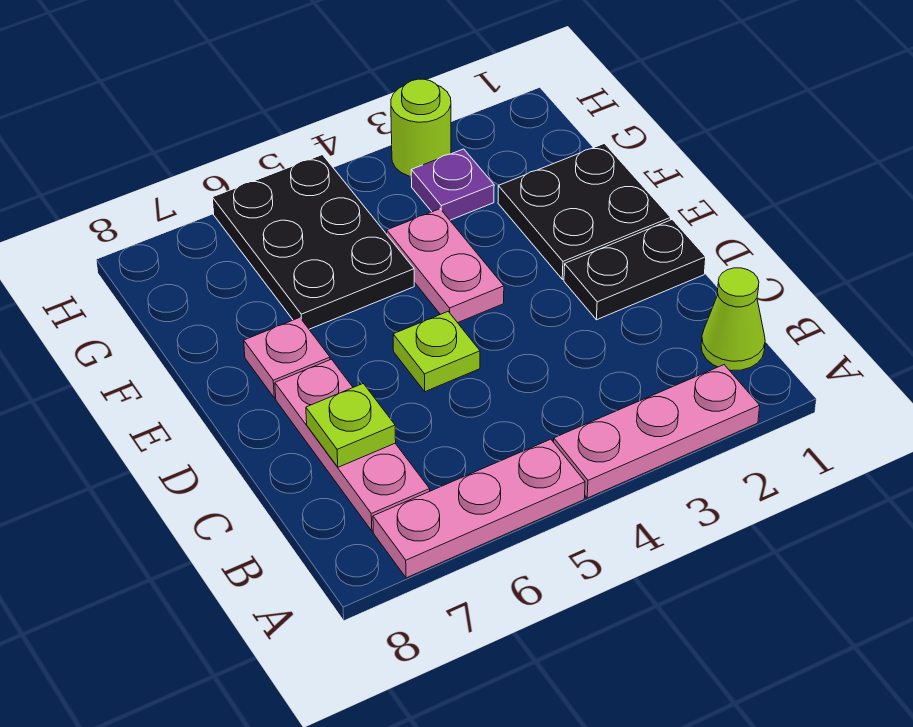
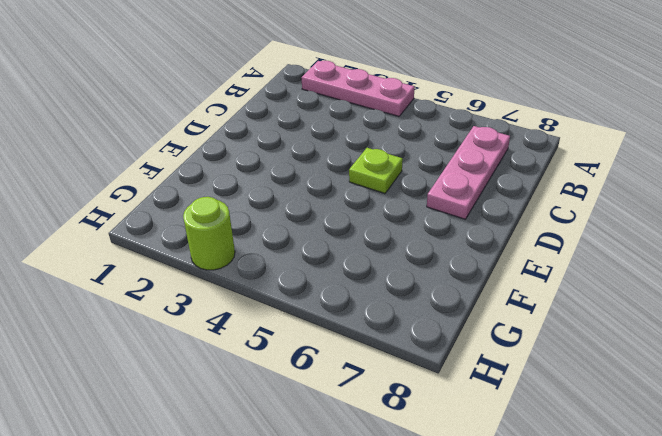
none -> pink plate A5:A7 level 1
none -> lime cone B1 level 1
none -> black plate D1:D2 level 1

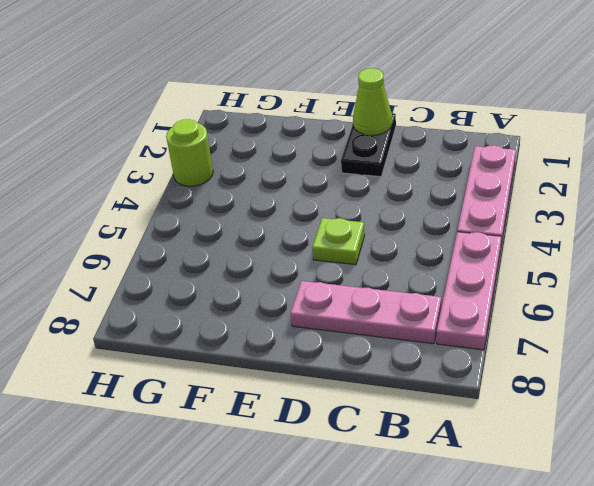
lime cone D1 level 2 -> lime cone B1 level 1
none -> black plate E1:F2 level 1
none -> pink plate E4:F4 level 1
none -> pink plate E7 level 1

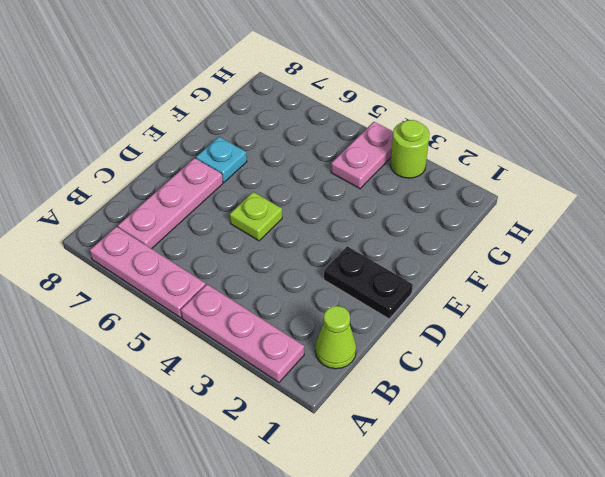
cyan plate E7 level 1 -> pink plate E7 level 1
pink plate G4:H4 level 1 -> pink plate E4:F4 level 1
none -> black plate E1:F2 level 1
none -> black plate F5:H6 level 1
none -> purple plate G3 level 1

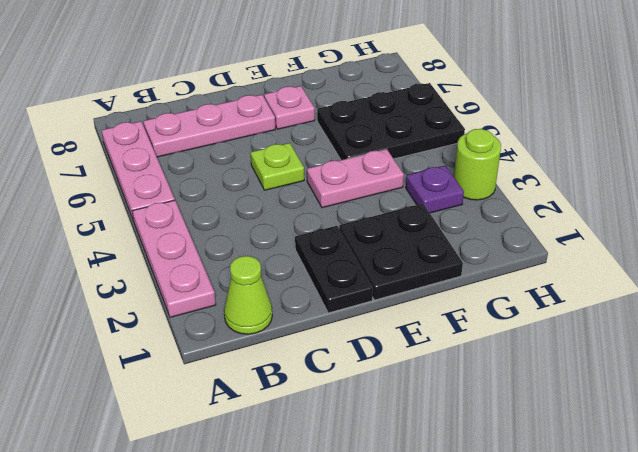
none -> lime plate C7 level 2

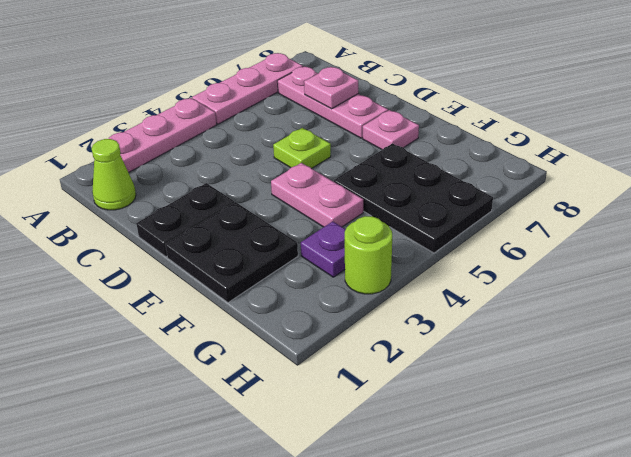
pink plate C7 level 2 -> lime plate C7 level 2

